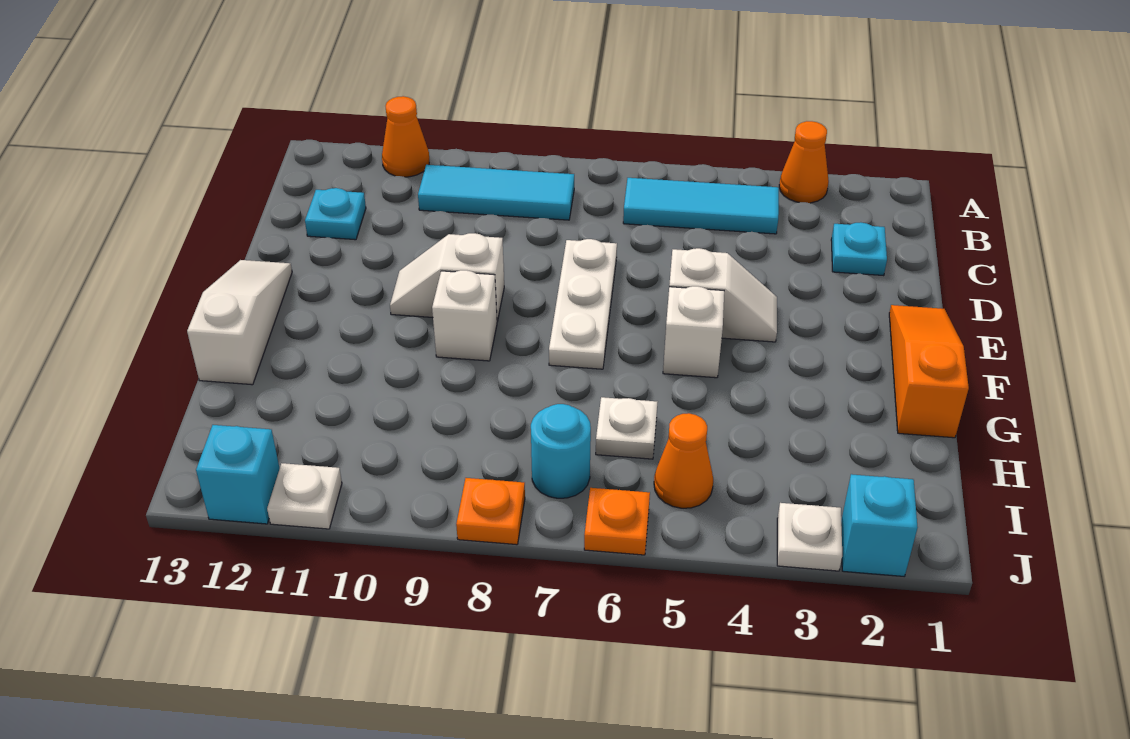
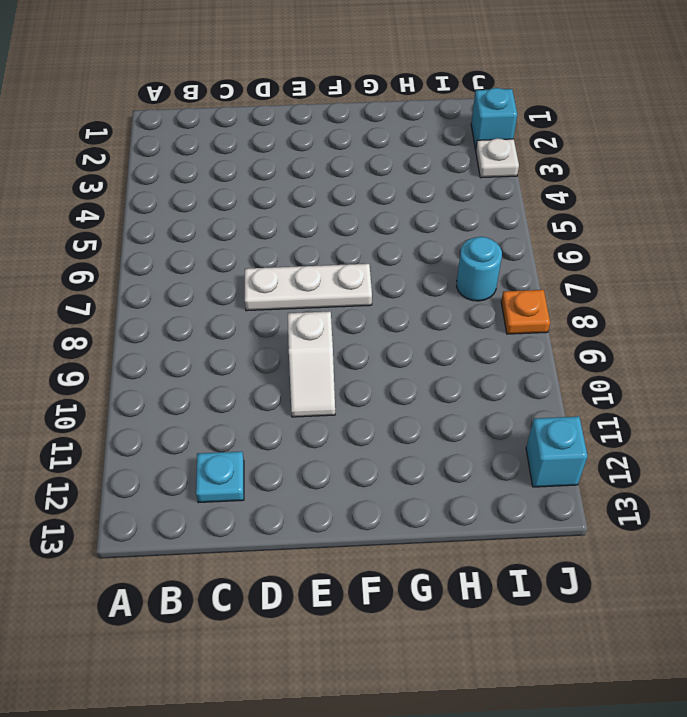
none -> orange cone A3 level 1
none -> orange cone A11 level 1
none -> cyan tile B4:B6 level 1

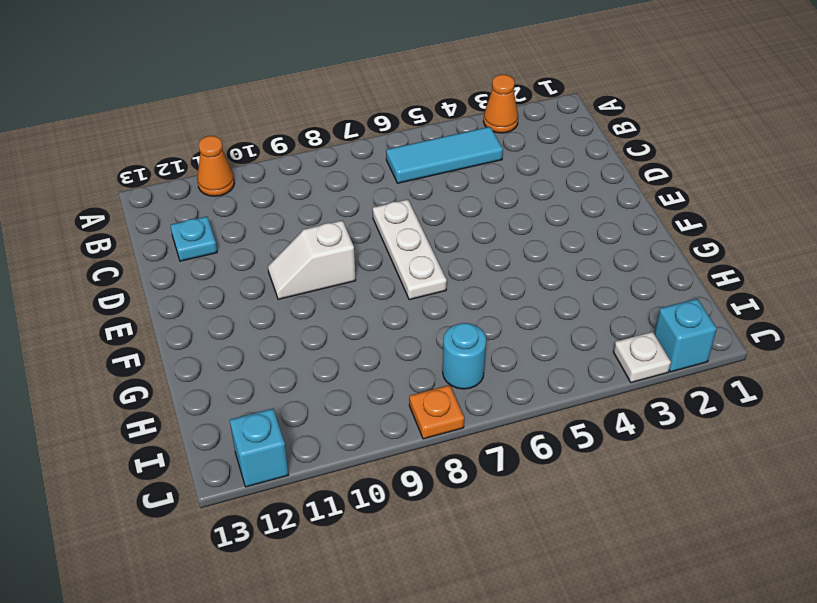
none -> cyan tile B8:B10 level 1
none -> cyan plate C2 level 1
none -> orange slope E1:G1 level 1 top G

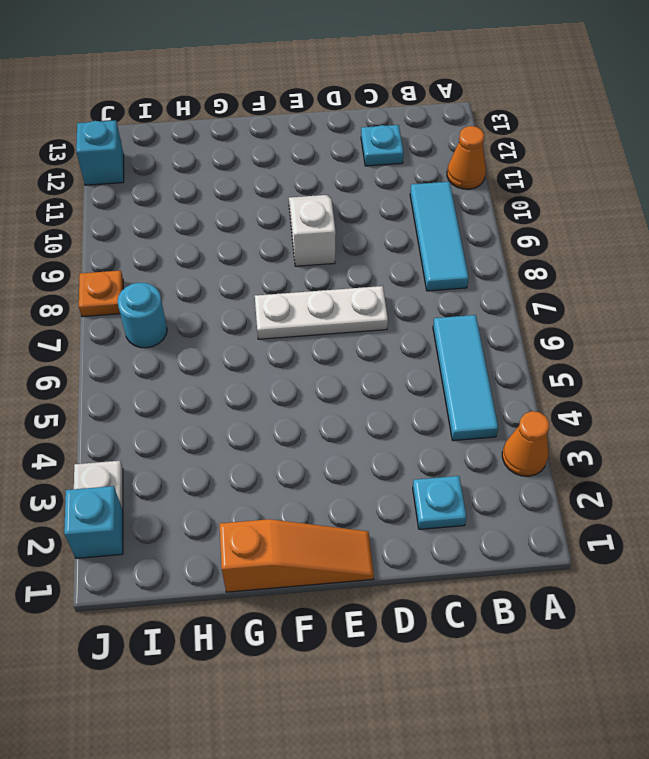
none -> white slope E4:E5 level 1 top 5
none -> white slope E13:G13 level 1 top G
none -> white brick F5 level 1

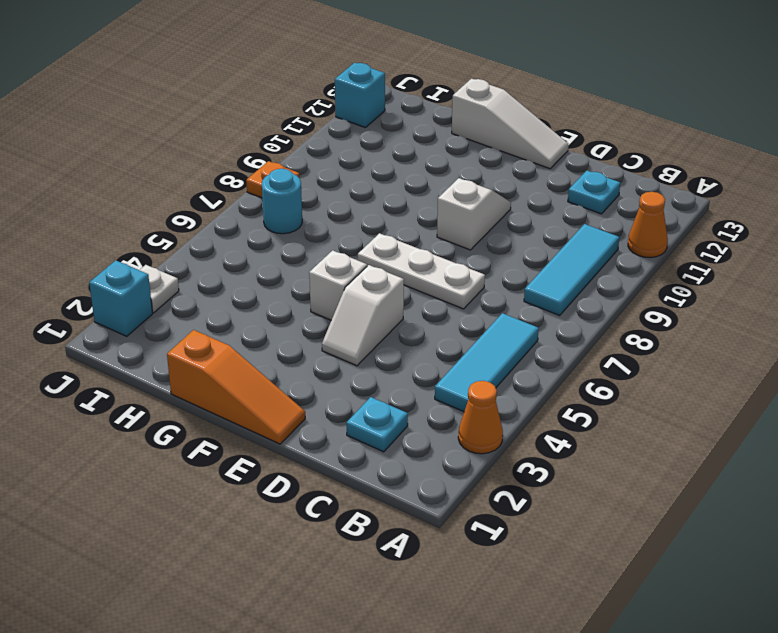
none -> white brick F9 level 1
none -> white plate H6 level 1
none -> orange cone I5 level 1

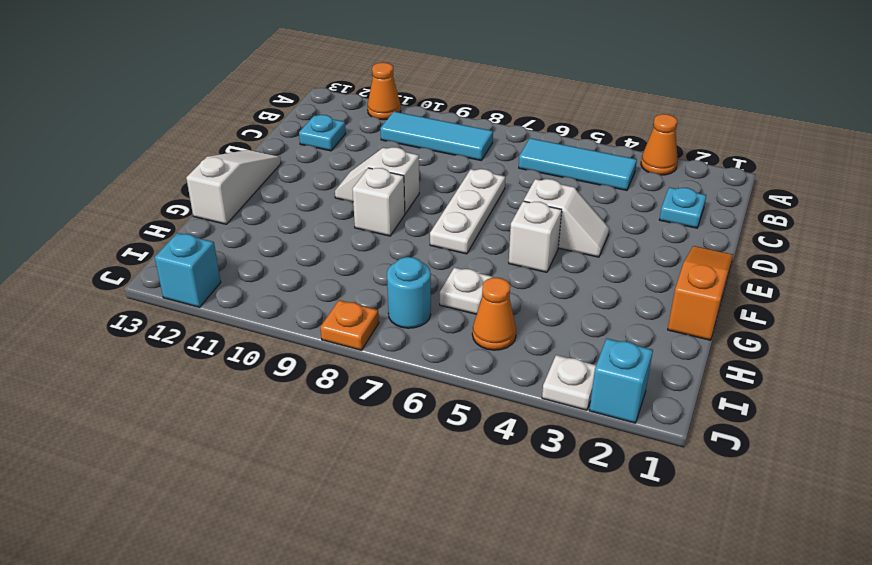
none -> orange plate J6 level 1
none -> white plate J11 level 1

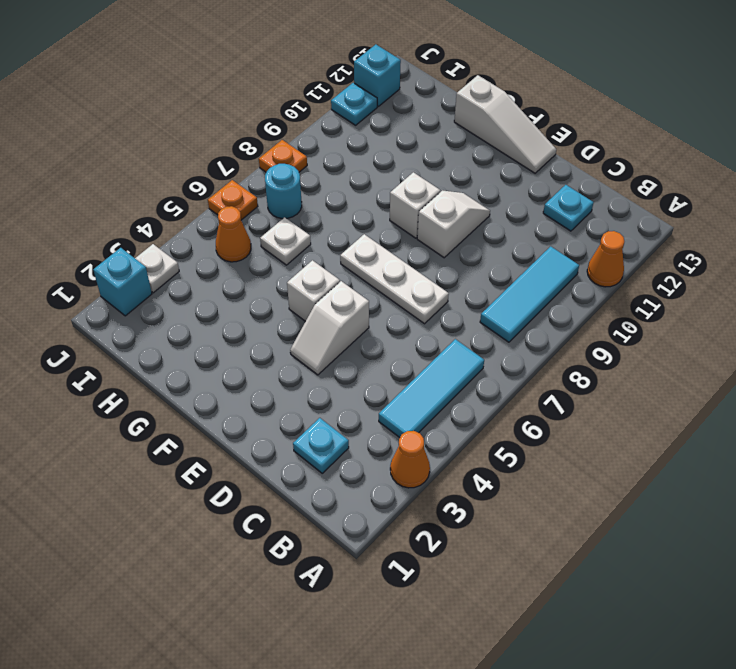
cyan plate J11 level 1 -> white plate J11 level 1
none -> orange slope E1:G1 level 1 top G

